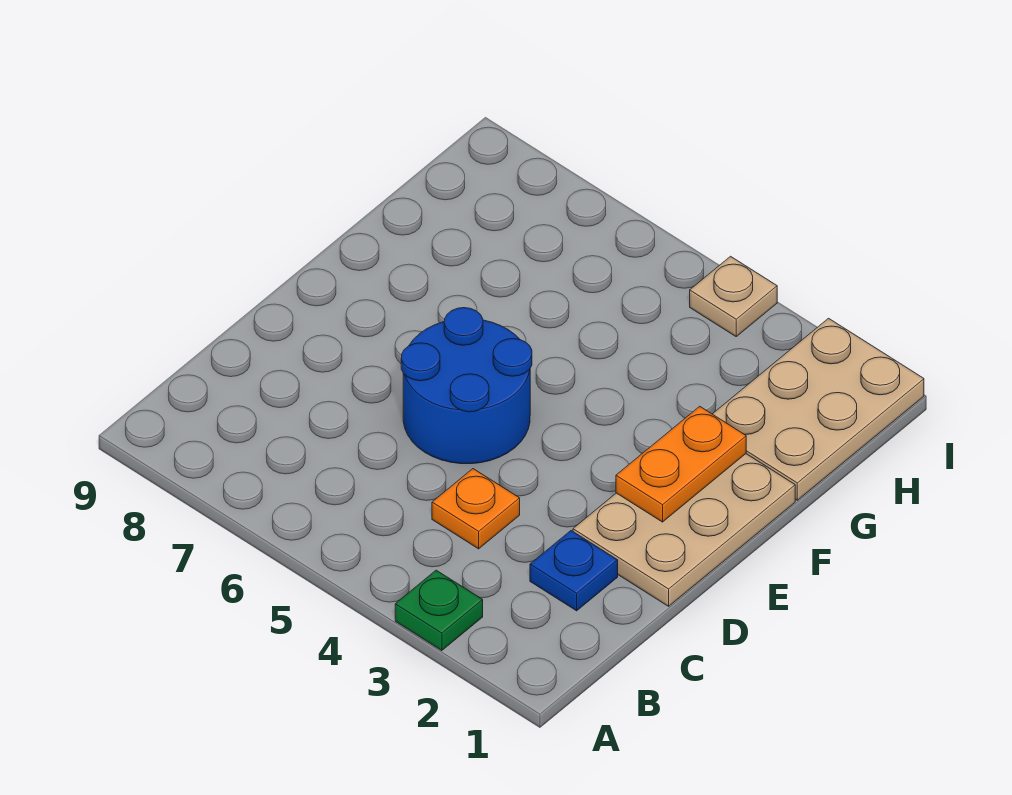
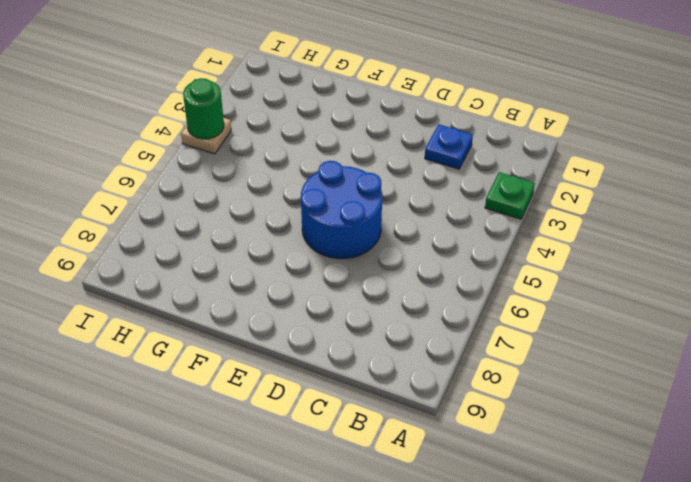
green round brick I4 level 2 -> none
none -> orange plate C4 level 1
none -> tan plate D1:F2 level 1

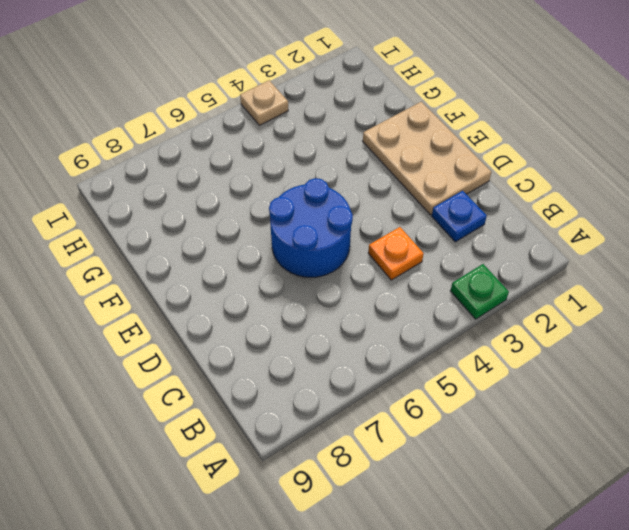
none -> tan plate G1:I2 level 1
none -> orange plate E2:F2 level 2

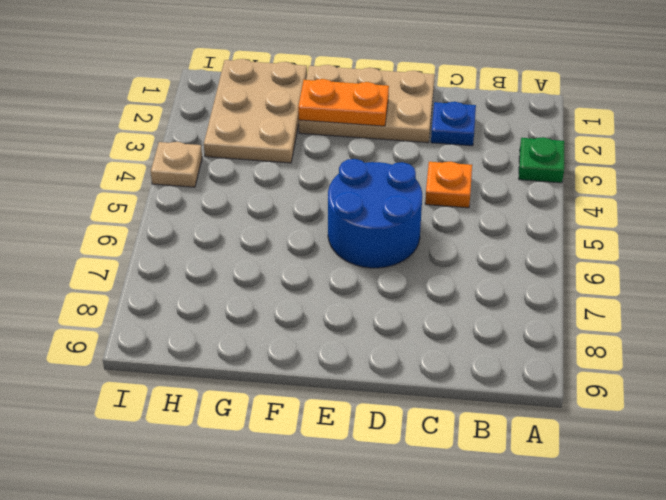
tan plate G1:H3 level 1 -> tan plate G1:I2 level 1

